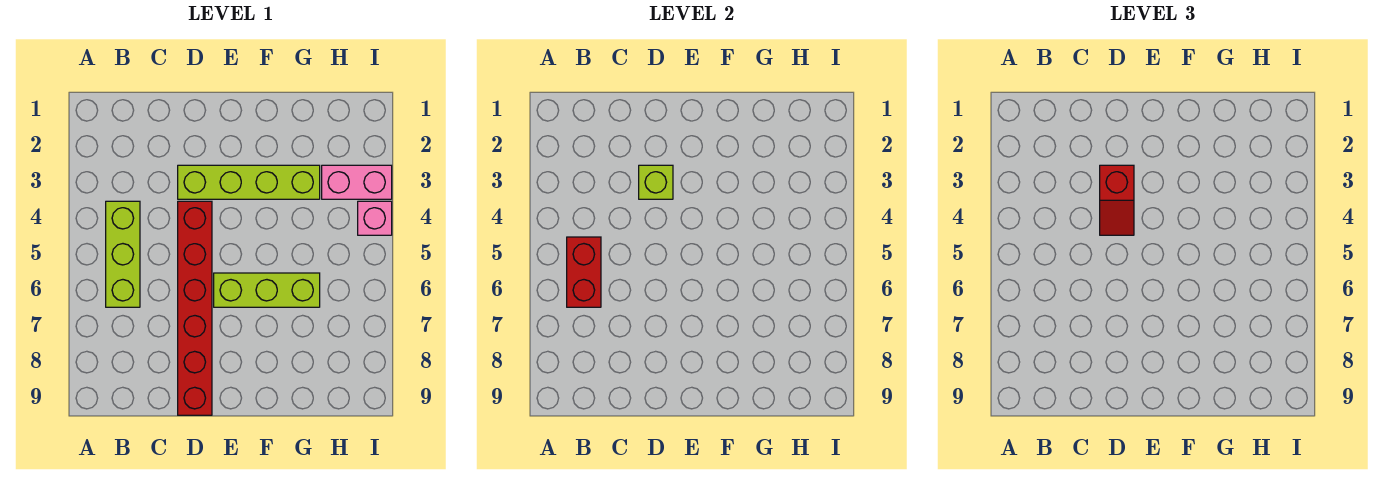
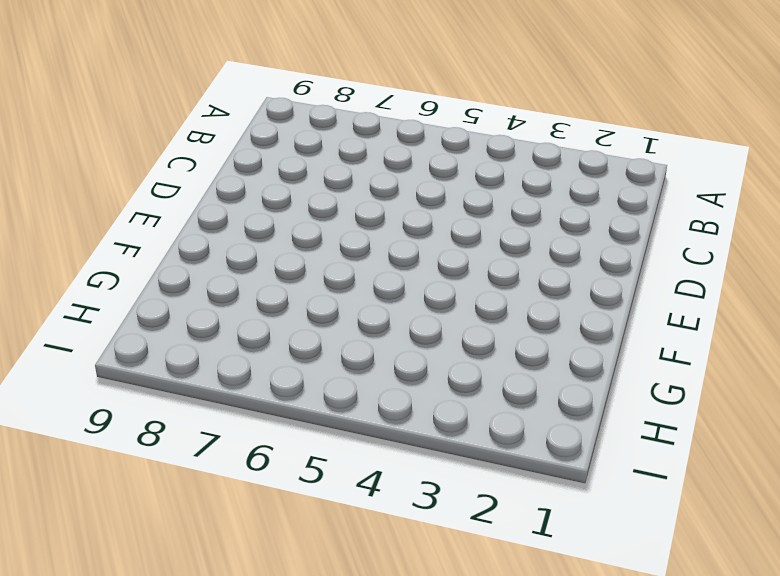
none -> lime brick B4:B6 level 1
none -> lime brick D3:G3 level 1

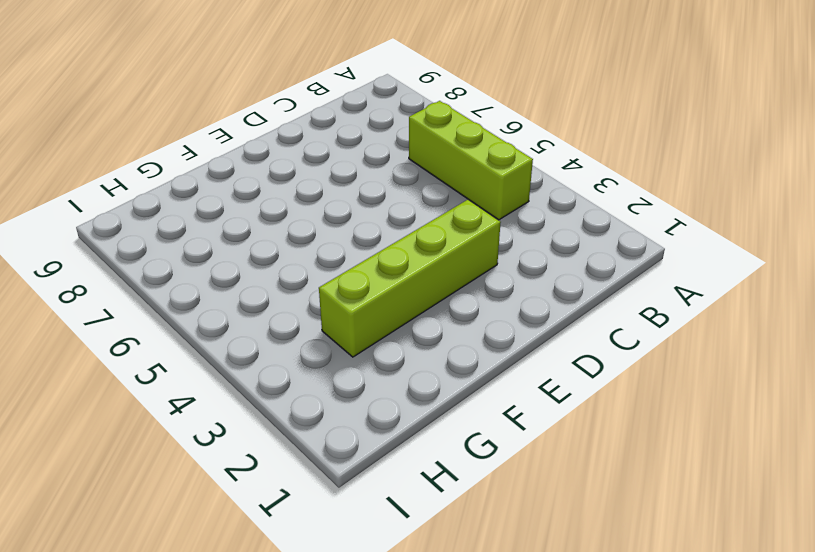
none -> red brick D4:D9 level 1
none -> lime brick E6:G6 level 1

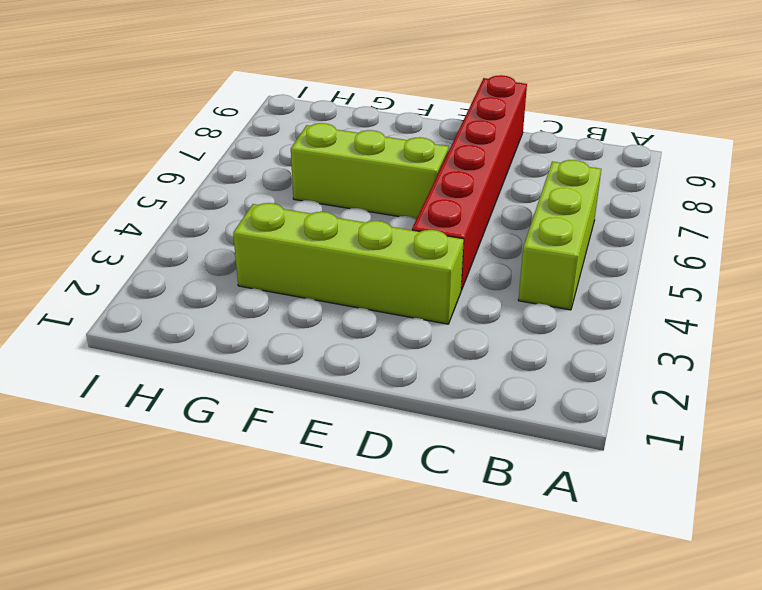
none -> pink brick H3:I3 level 1
none -> pink brick I4 level 1

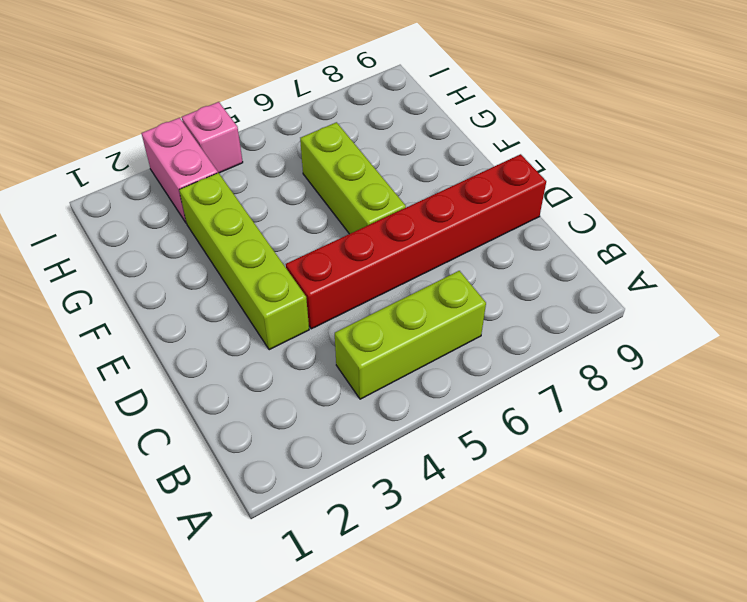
none -> red brick B5:B6 level 2
none -> lime brick D3 level 2

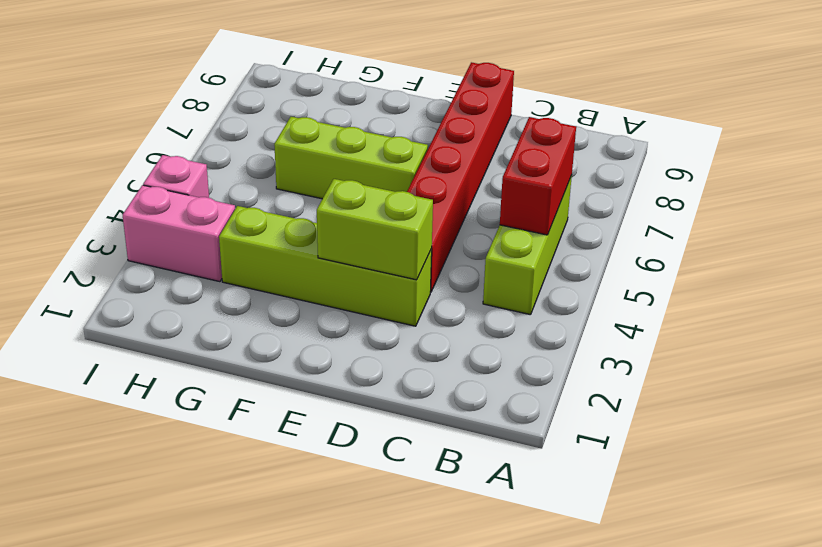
lime brick D3:E3 level 2 -> lime brick D3 level 2
none -> red slope D3:D4 level 3 top 3

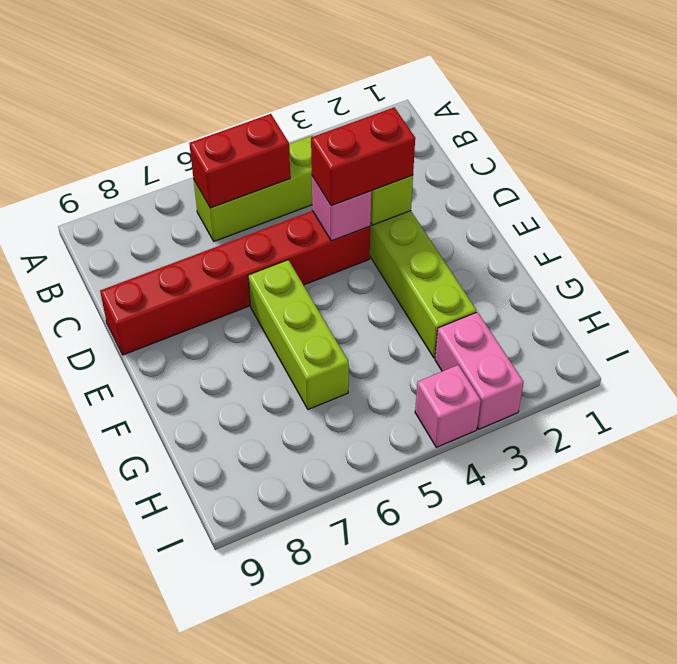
red brick D3:D4 level 3 -> red slope D3:D4 level 3 top 3
pink brick D4 level 2 -> none

